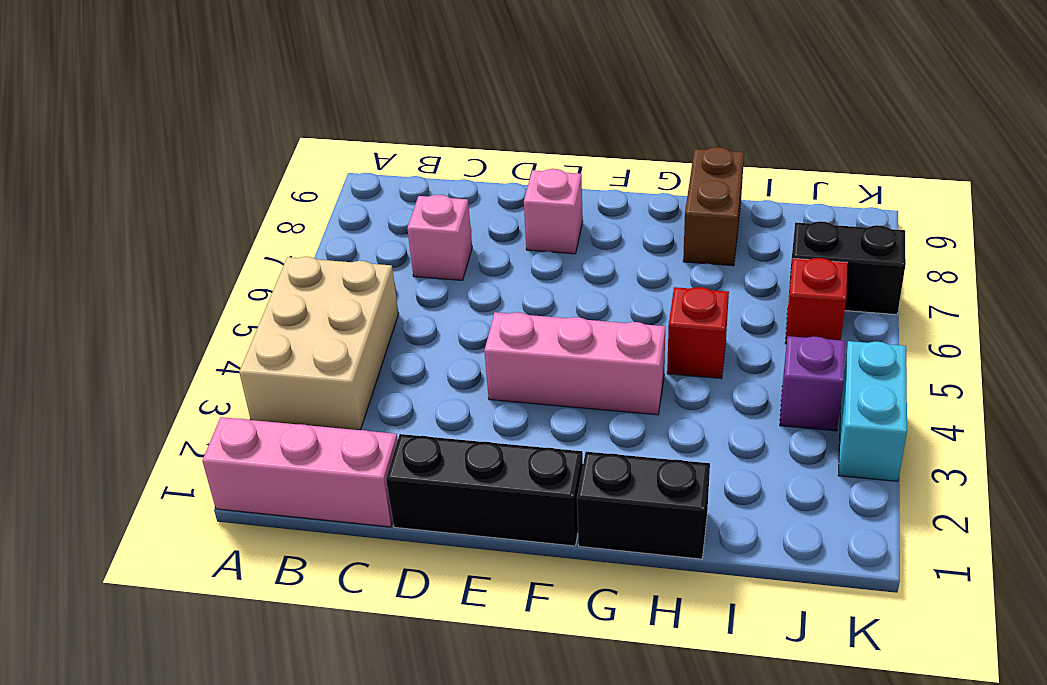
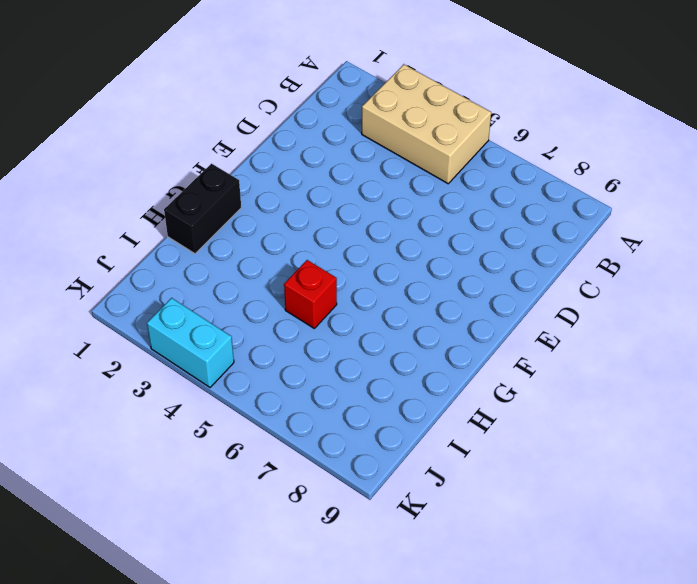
none -> pink brick A1:C1 level 1
none -> pink brick C7 level 1
none -> black brick D1:F1 level 1

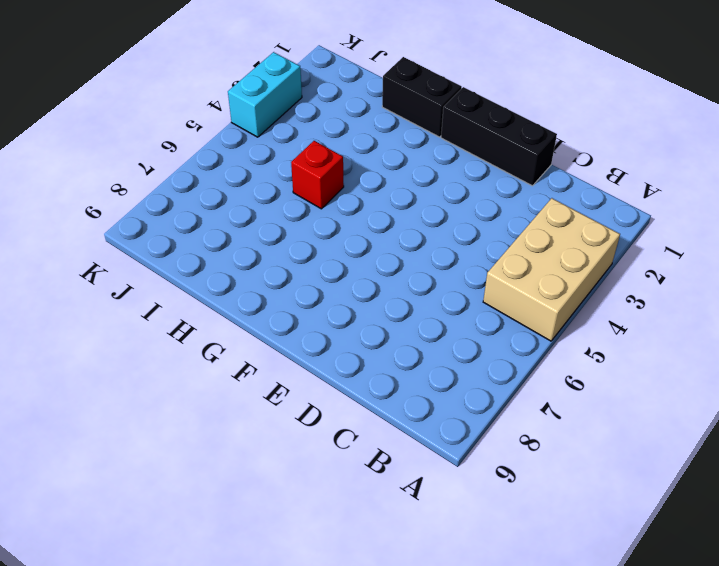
none -> pink brick A1:C1 level 1
none -> pink brick C7 level 1
none -> pink brick E4:G4 level 1

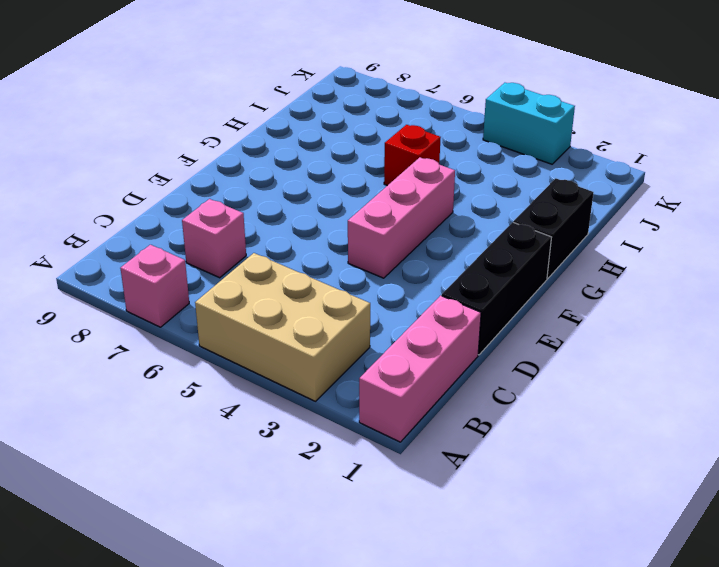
pink brick A7 level 1 -> pink brick E8 level 1
none -> brown brick H8:H9 level 1
none -> purple brick J4 level 1
none -> red brick J6 level 1

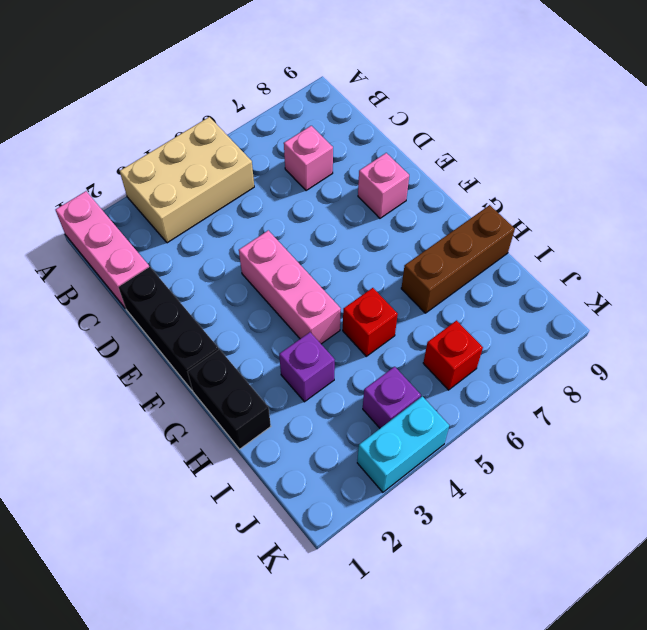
purple brick H3 level 1 -> none
brown brick H7:H9 level 1 -> brown brick H8:H9 level 1
none -> black brick J7:K7 level 1

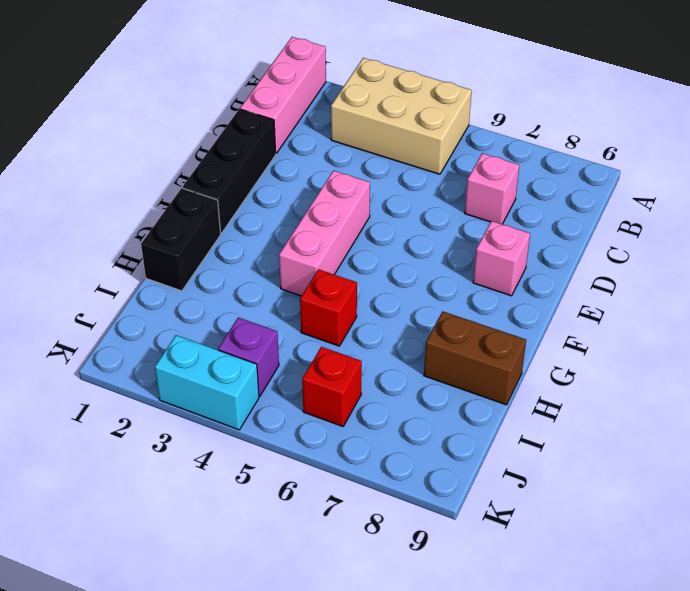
none -> black brick J7:K7 level 1

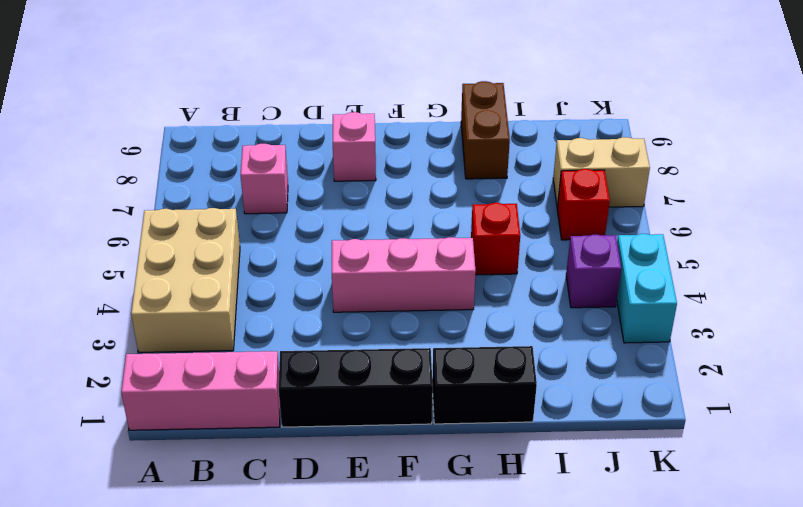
tan brick J7:K7 level 1 -> black brick J7:K7 level 1

